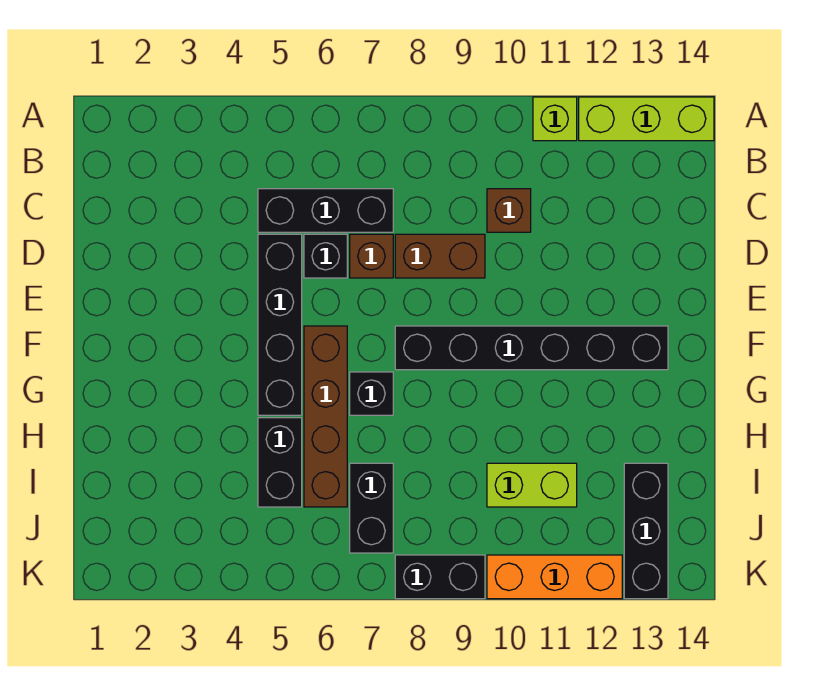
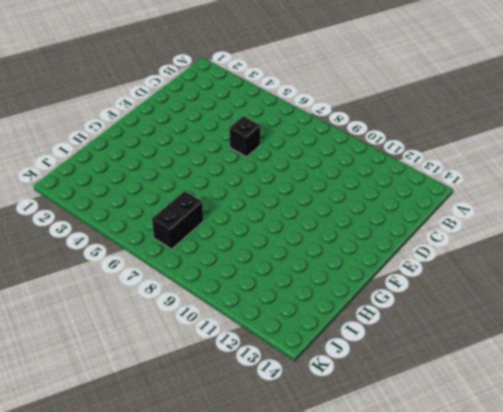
none -> lime brick A11 level 1
none -> lime brick A12:A14 level 1
none -> black brick C5:C7 level 1

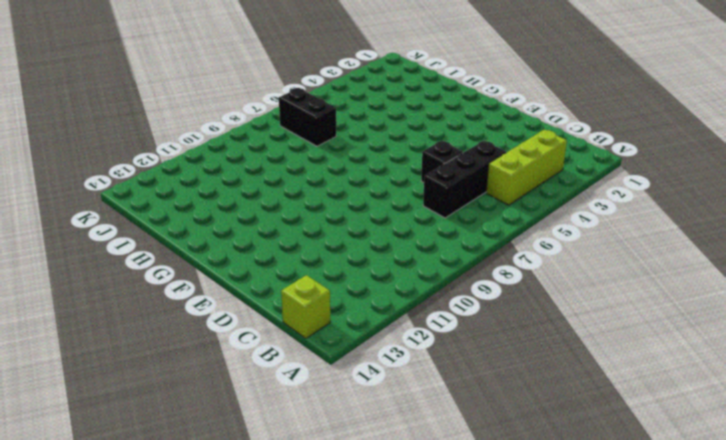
lime brick B3:B5 level 1 -> lime brick A12:A14 level 1
lime brick B14 level 1 -> lime brick A11 level 1
none -> brown brick C10 level 1
none -> black brick D5:G5 level 1
none -> brown brick D7 level 1

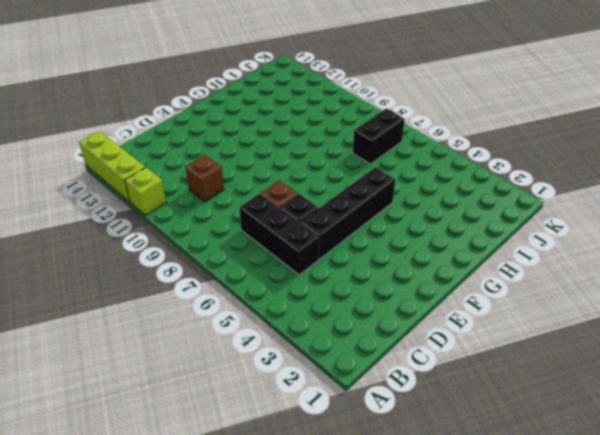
none -> brown brick D8:D9 level 1
none -> brown brick F6:I6 level 1
none -> black brick F8:F13 level 1

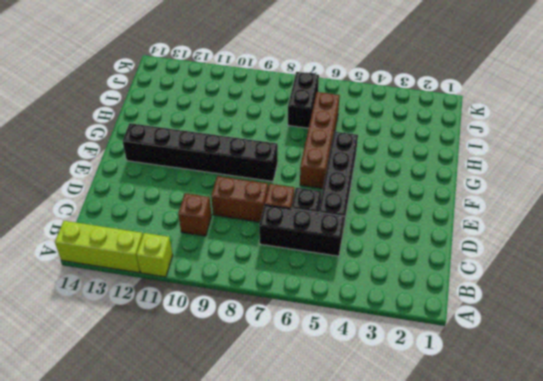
none -> black brick G7 level 1
none -> black brick H5:I5 level 1
none -> lime brick I10:I11 level 1

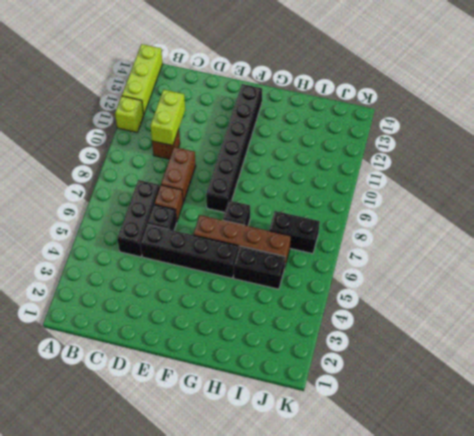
lime brick C10:C11 level 2 -> lime brick I10:I11 level 1
none -> black brick I13:K13 level 1
none -> black brick K8:K9 level 1
none -> orange brick K10:K12 level 1

